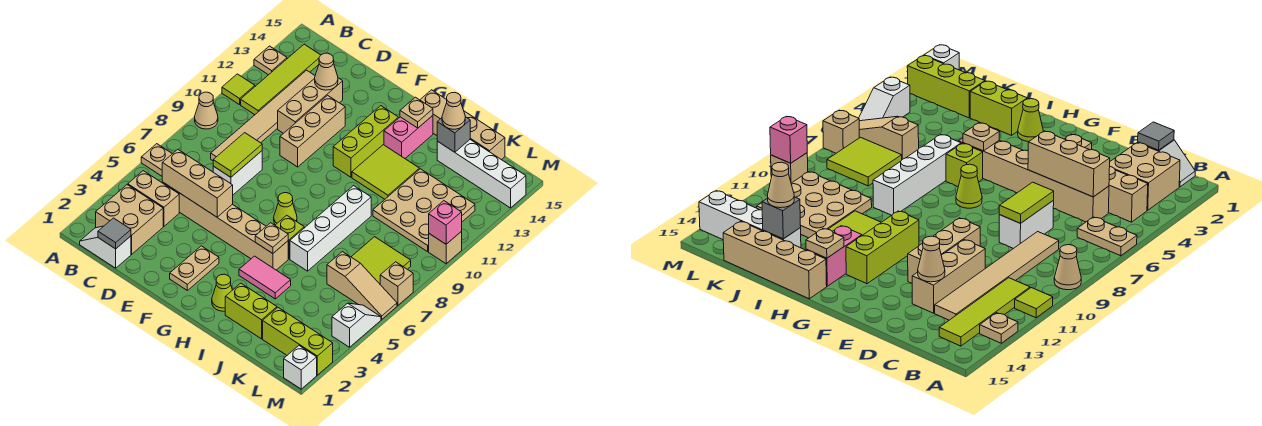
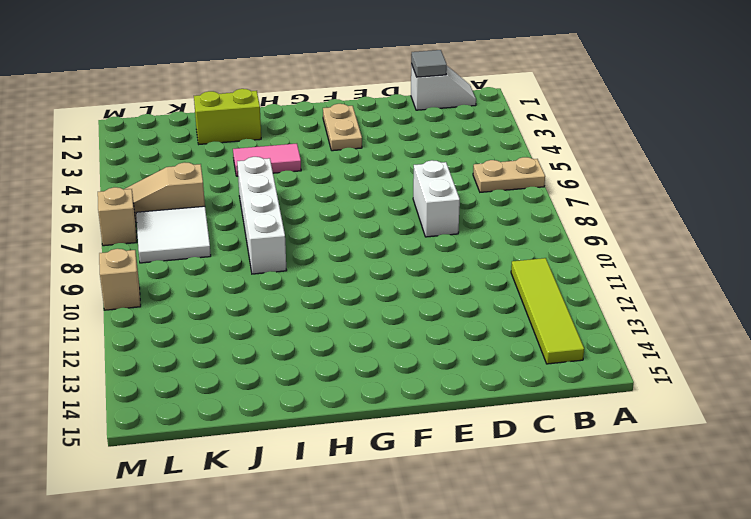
white tile K7:L8 level 1 -> lime tile K7:L8 level 1
none -> tan cone A9 level 1
none -> lime tile A11 level 1
none -> tan plate A13 level 1
none -> tan brick B2:C3 level 1

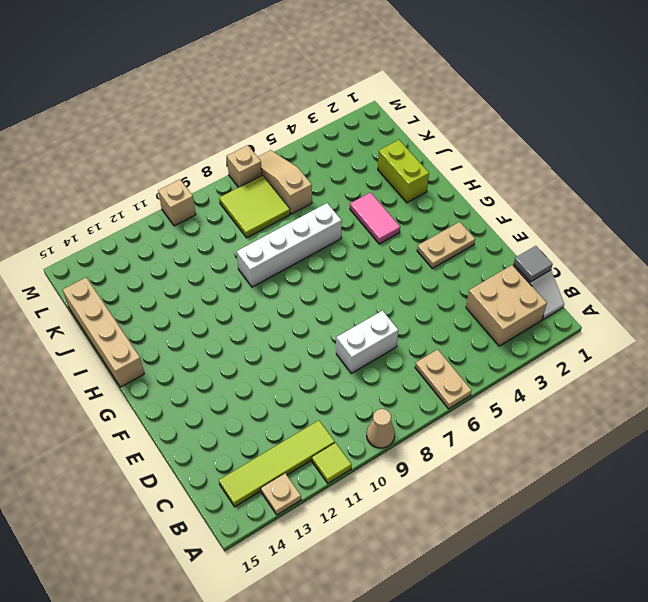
none -> tan brick B4:C4 level 1
none -> tan brick C5:H5 level 1
none -> tan tile C8:C13 level 1
none -> tan brick D11:D13 level 1

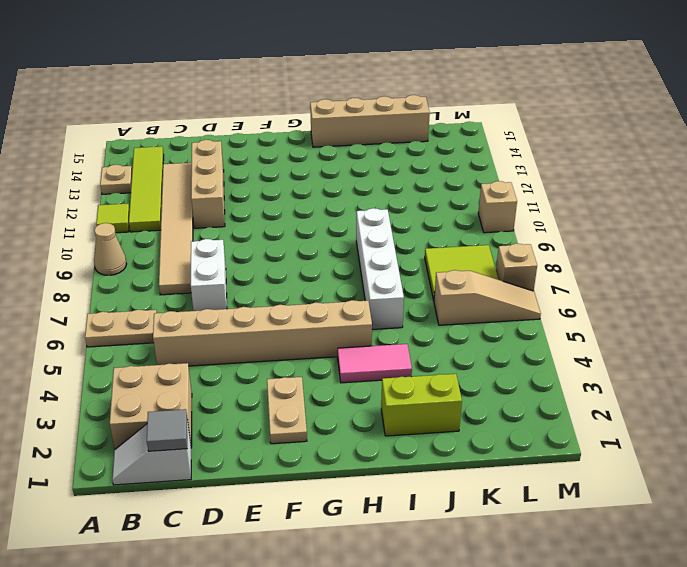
none -> tan brick B4:C4 level 1
none -> tan brick E10:E12 level 1
none -> lime cone G7 level 1
none -> lime brick G11:G13 level 1

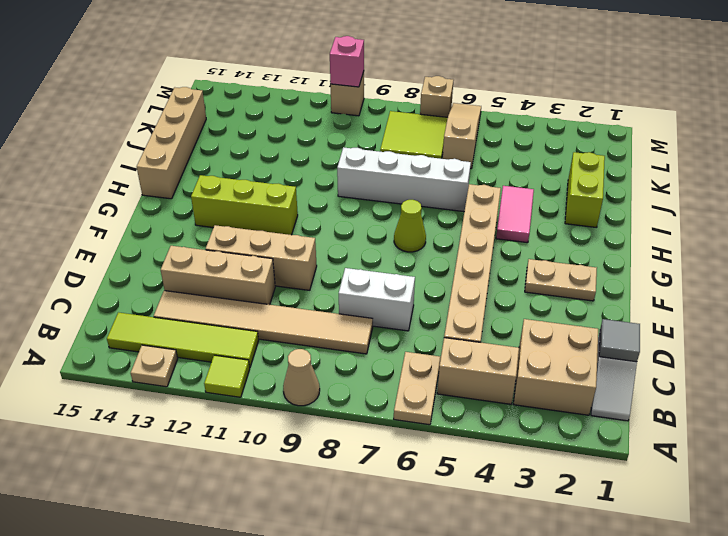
tan brick B4:B5 level 1 -> tan brick B4:C4 level 1
none -> lime cone H2 level 1
none -> lime brick H6 level 1
none -> lime tile H11:I12 level 1
none -> pink brick H13:H14 level 1

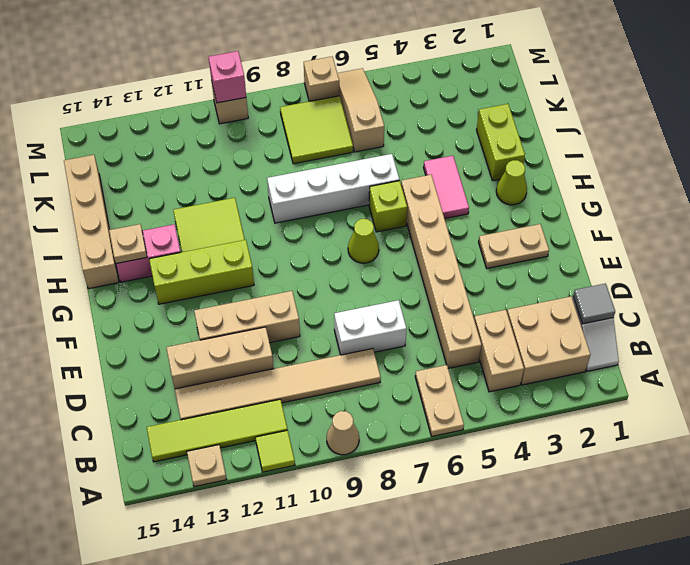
none -> tan plate J10:L12 level 1
none -> white brick J14:M14 level 1
none -> lime brick K2:M2 level 1
none -> white brick M1 level 1

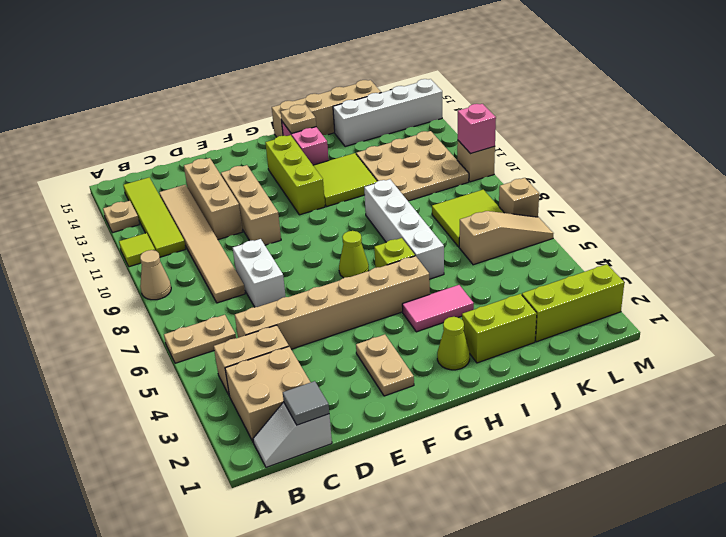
none -> white brick M1 level 1
none -> white slope M4:M5 level 1 top 4
none -> tan brick C5:E5 level 2
none -> lime tile D7:D8 level 2

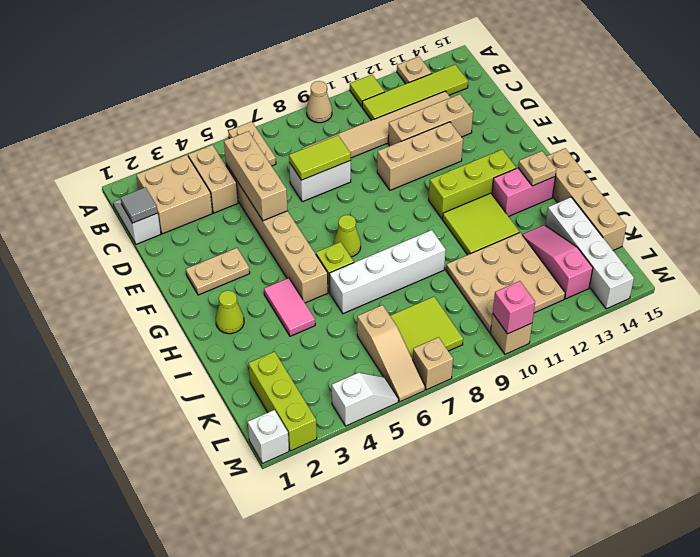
pink slope J13:L13 level 1 top L -> none
none -> lime brick I2:J2 level 1
none -> tan cone D13 level 2
none -> tan plate H5 level 2
none -> grey brick J14 level 2

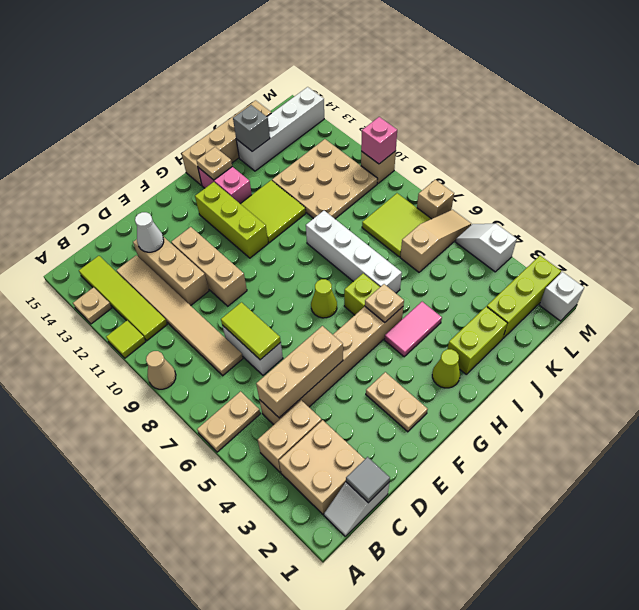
white cone D13 level 2 -> tan cone D13 level 2
none -> tan cone J14 level 3

